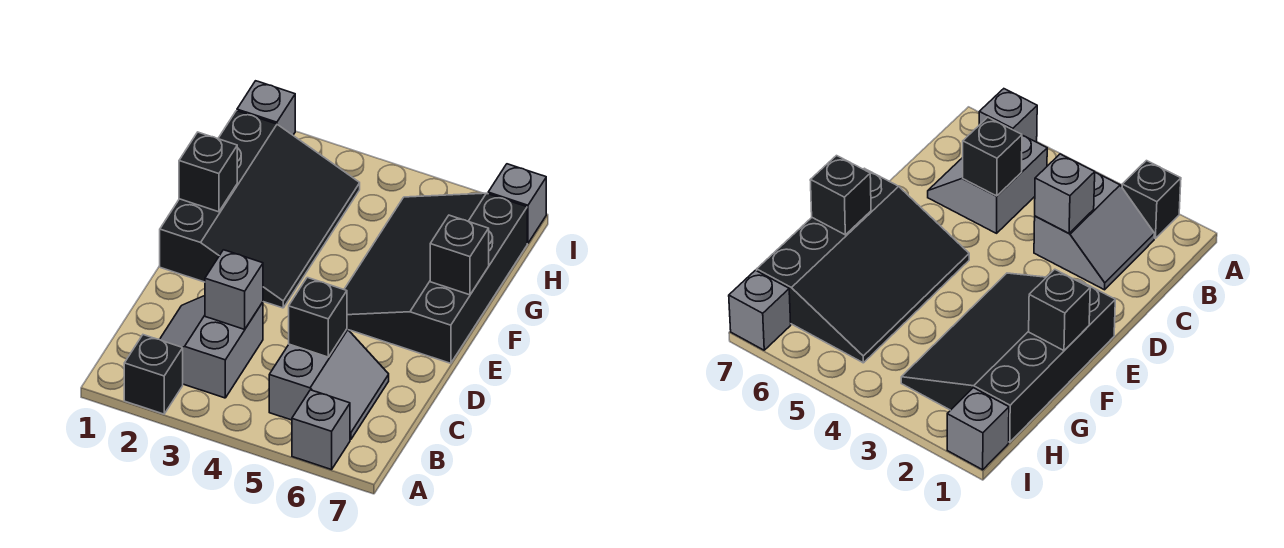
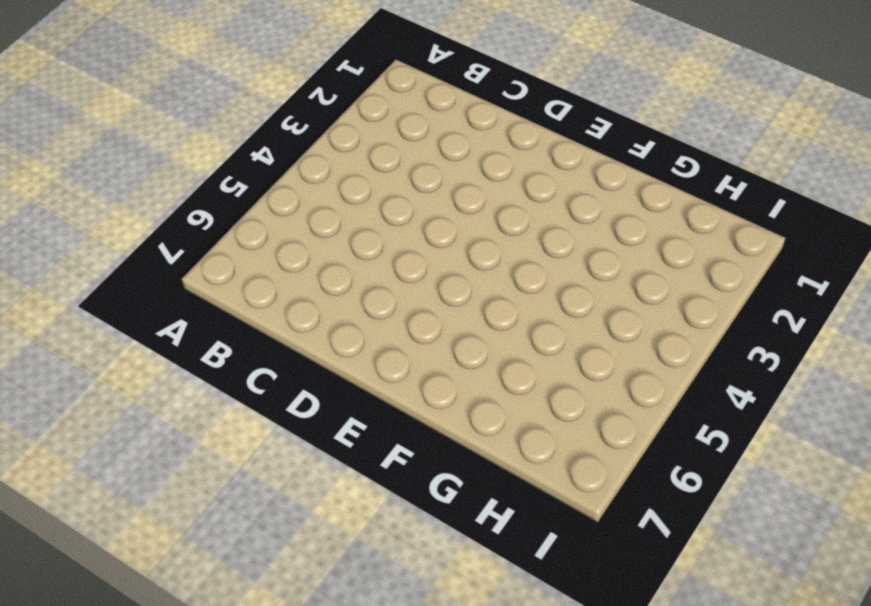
none -> black brick A2 level 1
none -> grey brick A6 level 1
none -> grey slope B2:C3 level 1 top 3

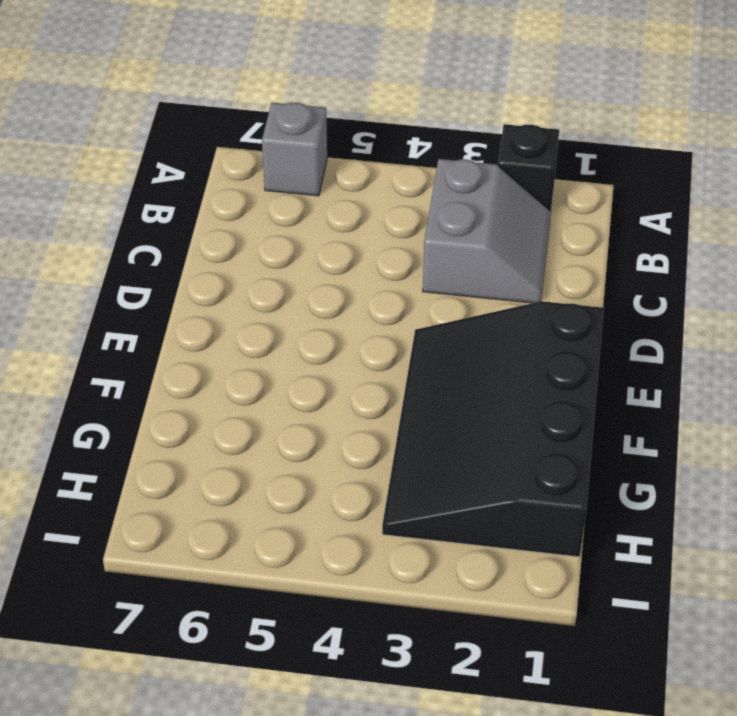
none -> grey slope B5:C6 level 1 top 5
none -> black slope E5:H7 level 1 top 7
none -> grey brick I1 level 1

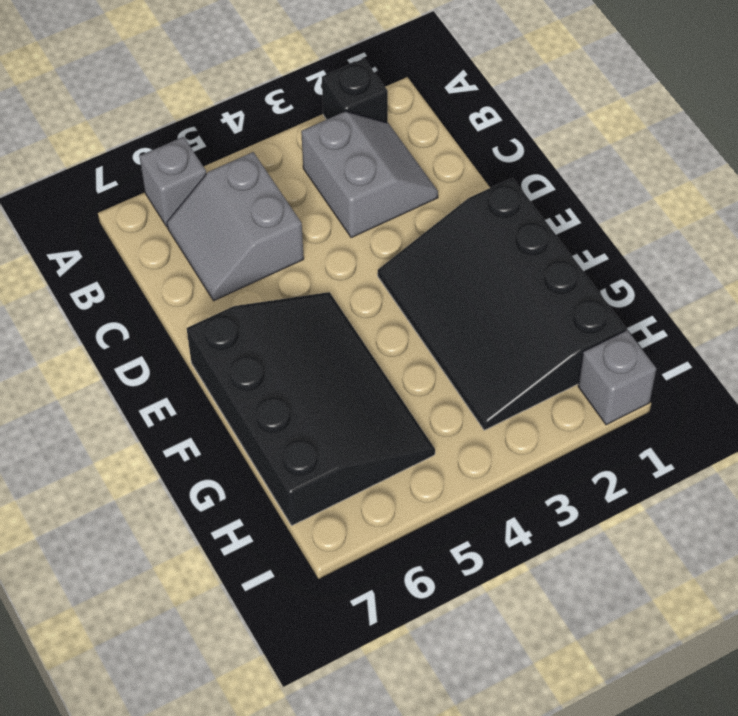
none -> grey brick I7 level 1
none -> grey brick C3 level 2
none -> black brick C5 level 2

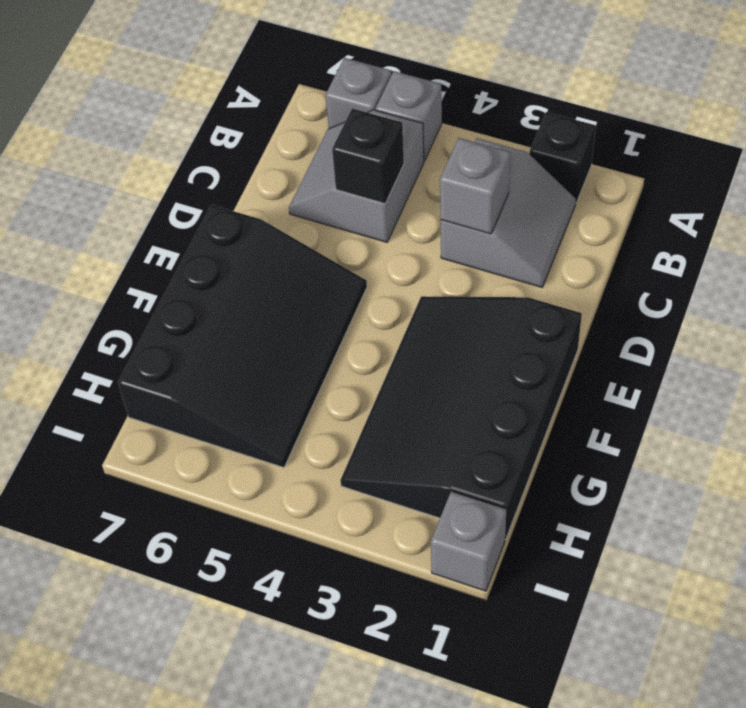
grey brick A5 level 1 -> grey brick I7 level 1
none -> black brick F1 level 2
none -> black brick F7 level 2

